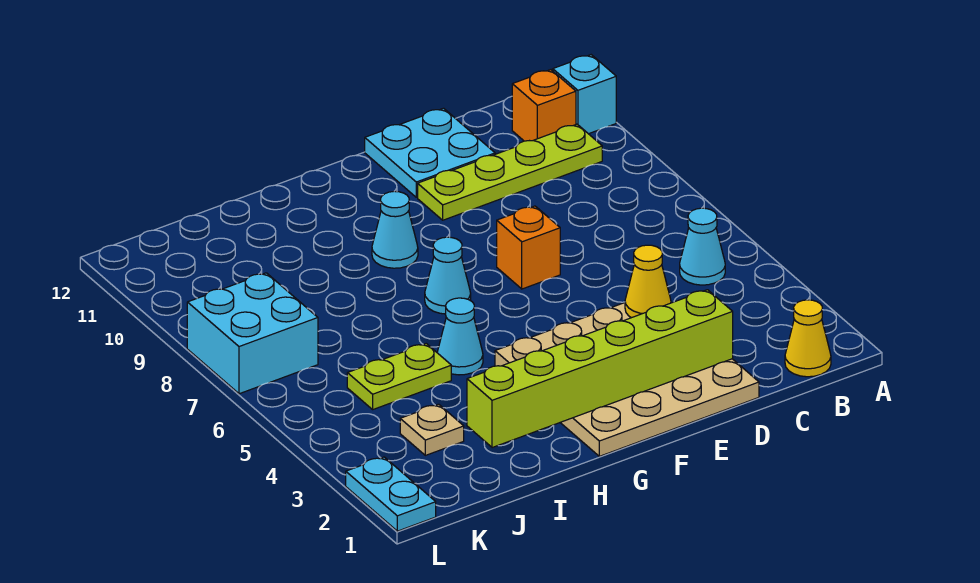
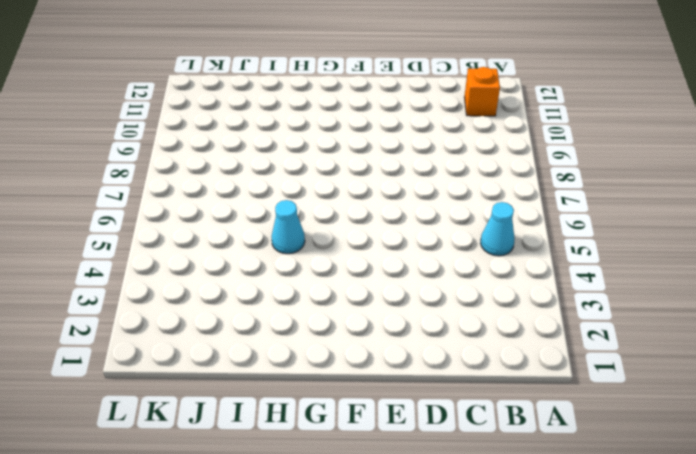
none -> cyan brick A11 level 1
none -> yellow cone B1 level 1
none -> lime plate B10:E10 level 1

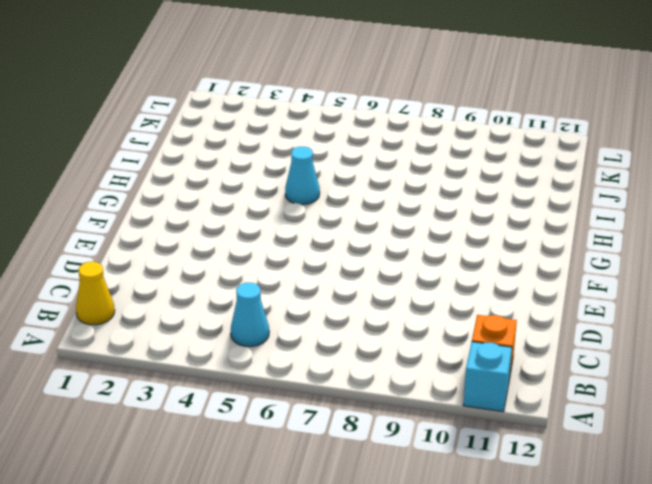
none -> lime plate B10:E10 level 1
none -> tan plate D1:G4 level 1
none -> cyan plate D11:E12 level 1

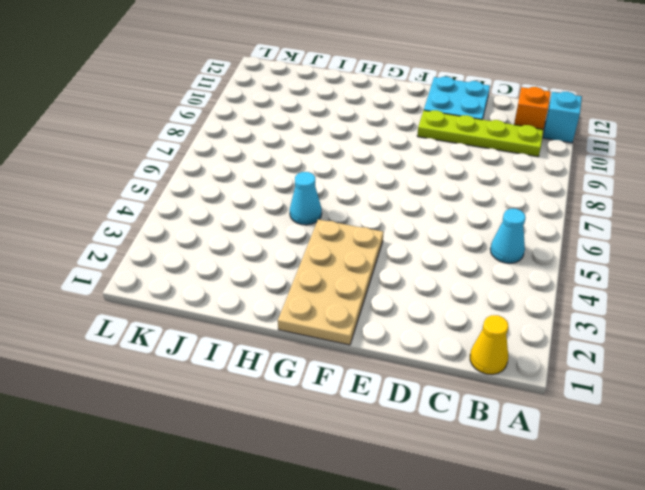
tan plate F1:G4 level 1 -> tan plate D1:G4 level 1
none -> orange brick E7 level 1
none -> cyan cone G7 level 1
none -> cyan cone G9 level 1

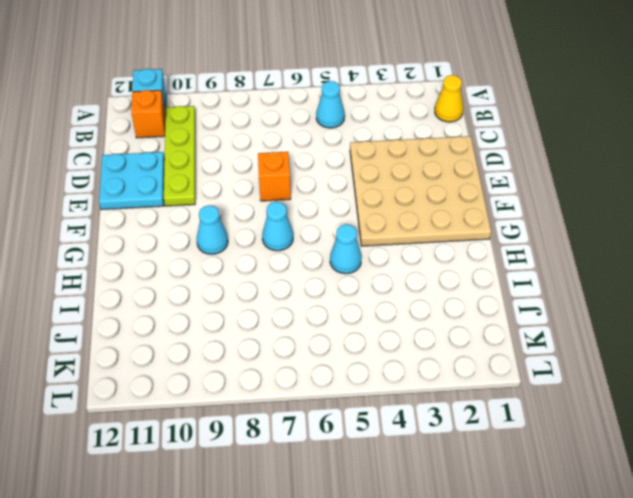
none -> lime plate I5:J5 level 1
none -> tan plate J3 level 1
none -> cyan brick K7:L8 level 1

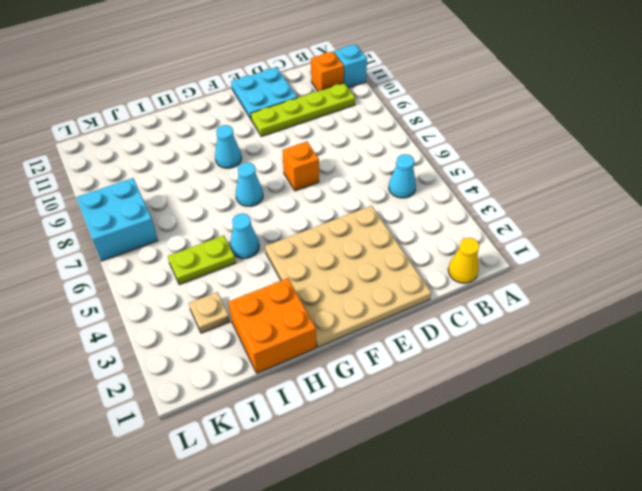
orange brick H1:I2 level 1 -> none
none -> cyan plate L1:L2 level 1
none -> lime brick D2:I2 level 2
none -> yellow cone D4 level 2

